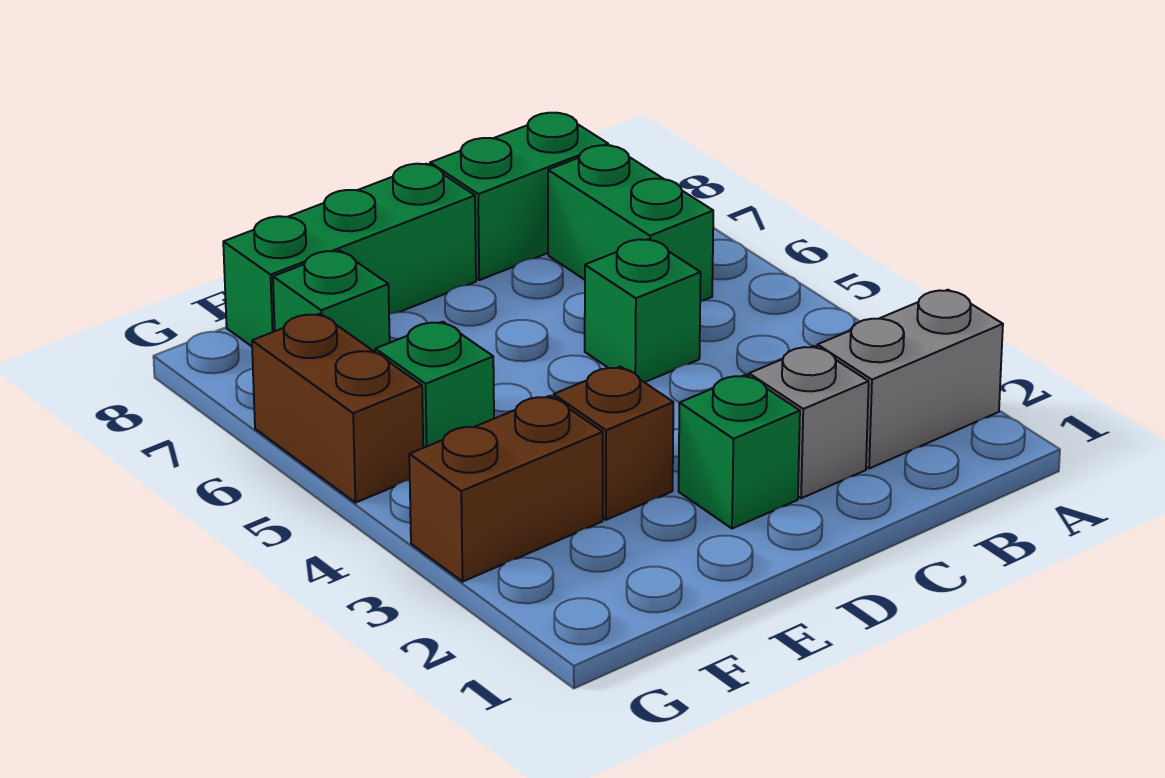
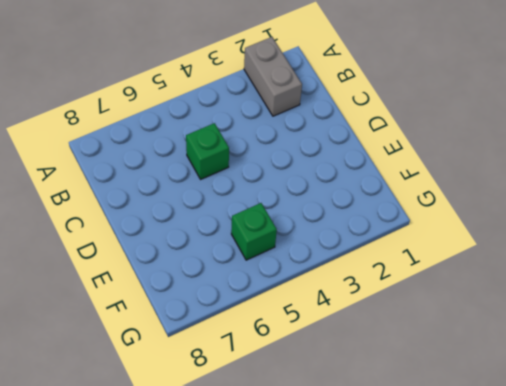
none -> green brick B6:B7 level 1
none -> green brick B8:C8 level 1
none -> grey brick C2 level 1

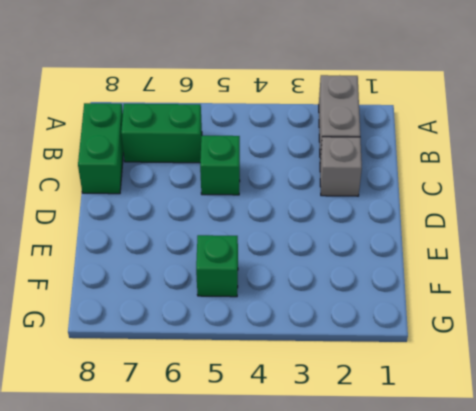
none -> green brick D2 level 1
none -> green brick D8:F8 level 1
none -> brown brick E3 level 1

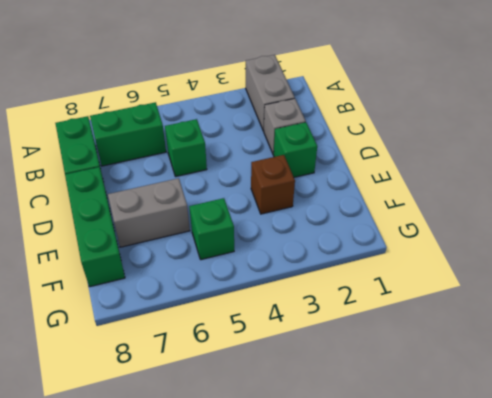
grey brick E6:E7 level 1 -> none
none -> brown brick F3:G3 level 1
none -> green brick F7 level 1
none -> brown brick G5:G6 level 1

